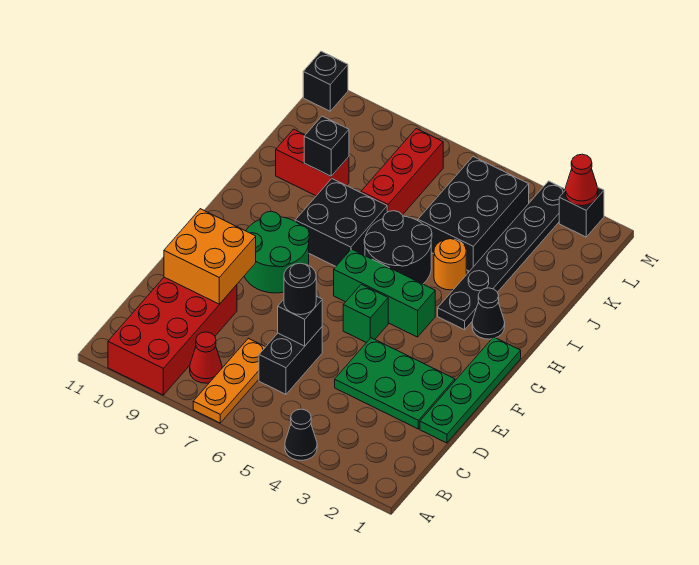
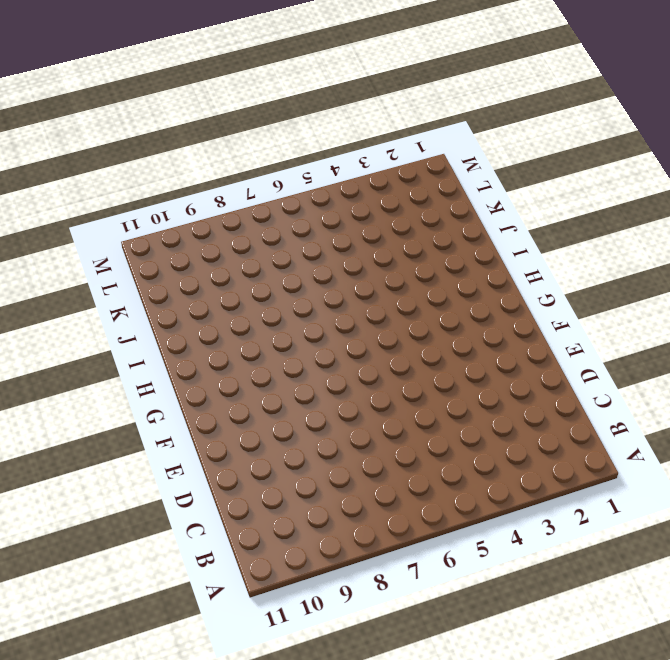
none -> black cone A4 level 1
none -> orange plate A7:C7 level 1
none -> red brick A9:D10 level 1

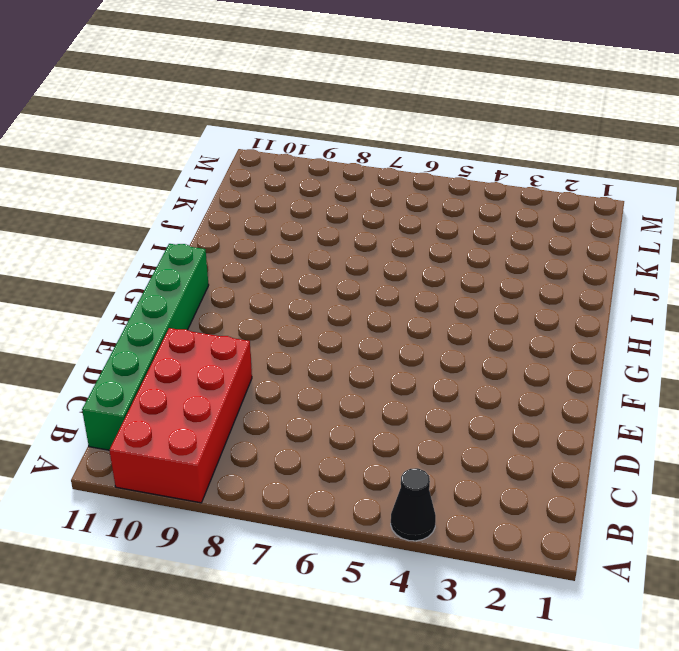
green brick B11:G11 level 1 -> none
none -> orange plate A7:C7 level 1
none -> red cone B8 level 1
none -> black brick C6:D6 level 1

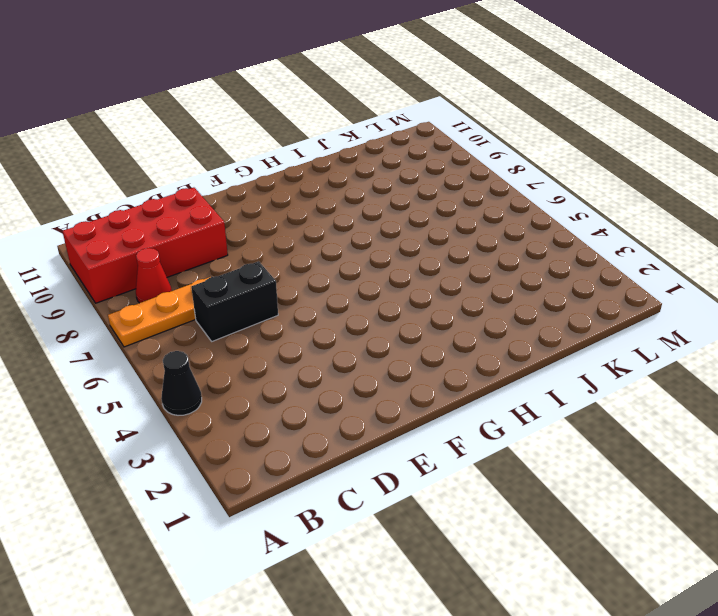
none -> green plate D1:G1 level 1
none -> green plate D2:E4 level 1
none -> green brick F5 level 1

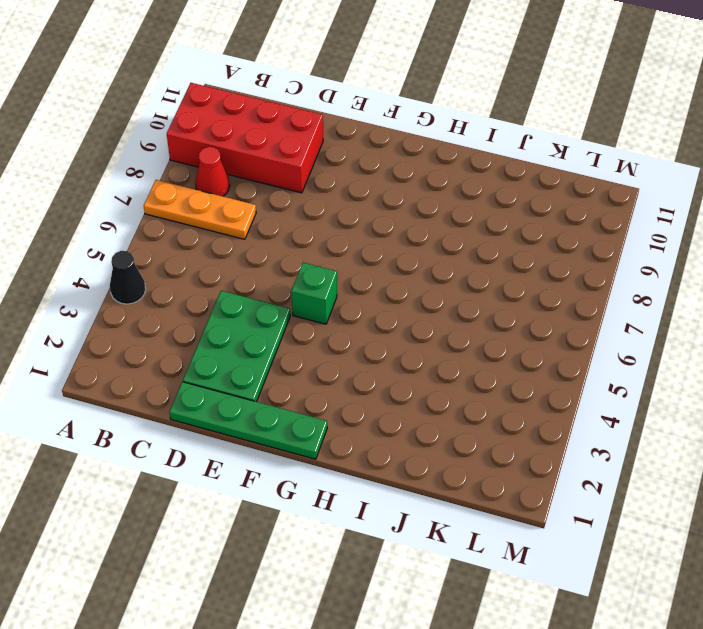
none -> black brick C6:D6 level 1
none -> green round brick F8:G9 level 1
none -> green brick G4:G6 level 1

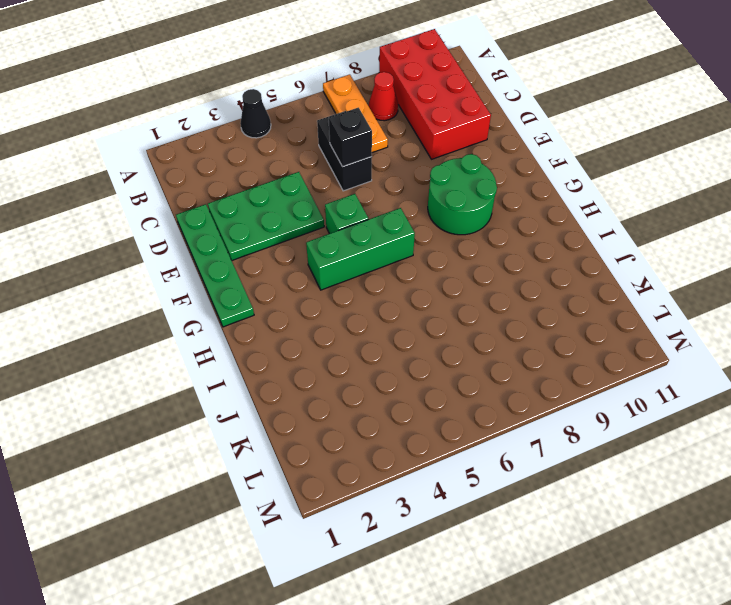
none -> black cone H2 level 1
none -> black plate H3:M3 level 1
none -> black round brick H5:I6 level 1

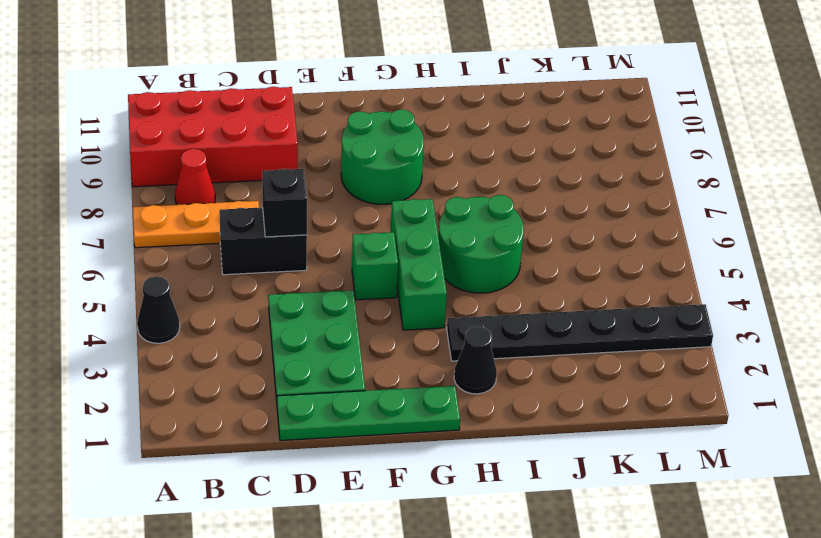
green round brick H5:I6 level 1 -> black round brick H5:I6 level 1
none -> black brick H7:I8 level 1
none -> orange round brick I4 level 1
none -> black brick J4:L5 level 1

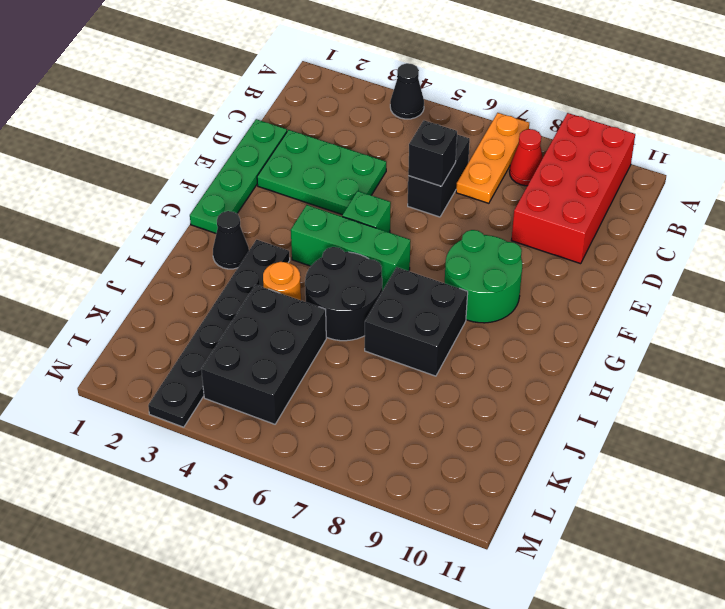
none -> red brick J7:L7 level 1
none -> red brick J9:J10 level 1
none -> black brick M2 level 1

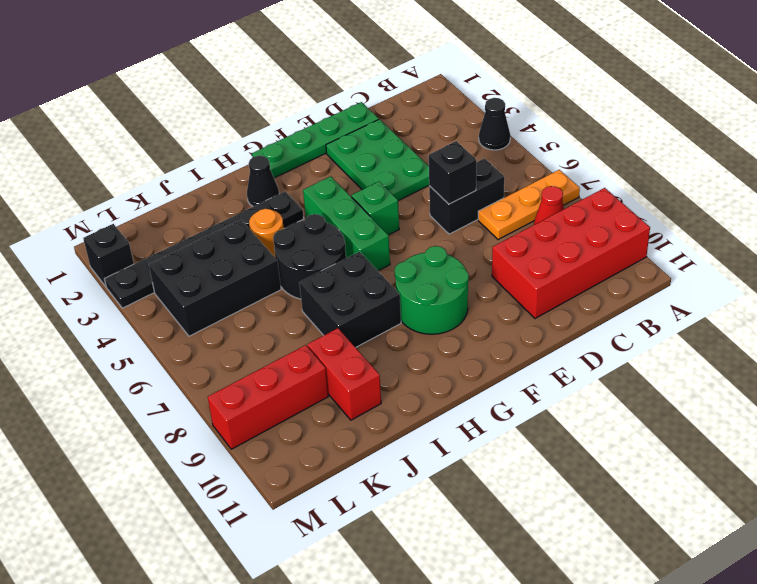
red brick K9:M9 level 1 -> red brick J7:L7 level 1
none -> black brick M11 level 1
none -> orange brick D9:E10 level 2
none -> black brick J9 level 2

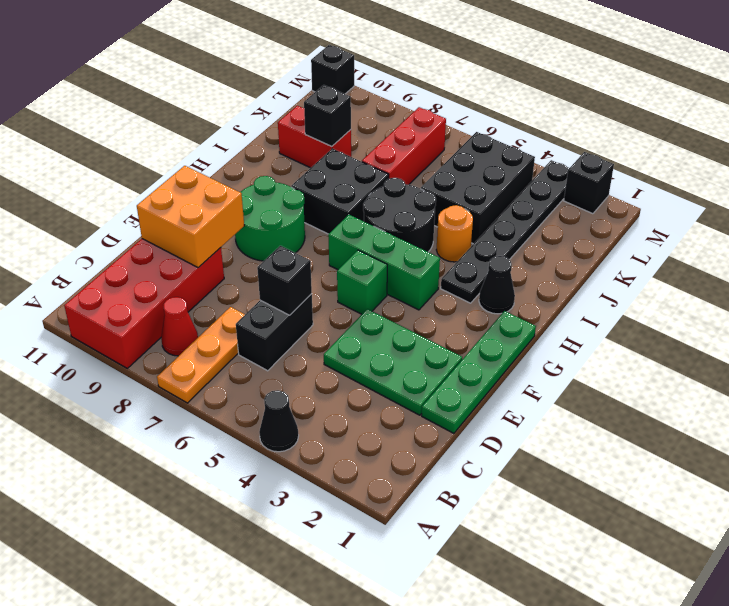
none -> red cone M2 level 2
none -> black round brick D6 level 3

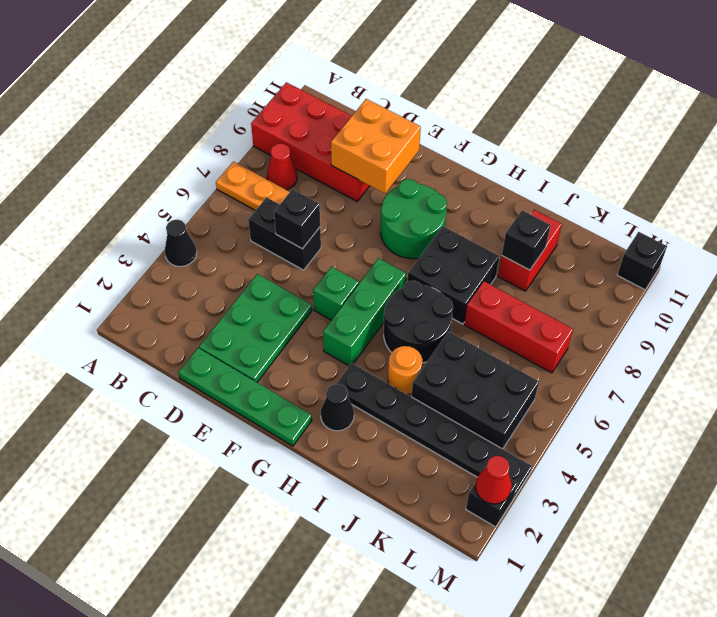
none -> black round brick D6 level 3

